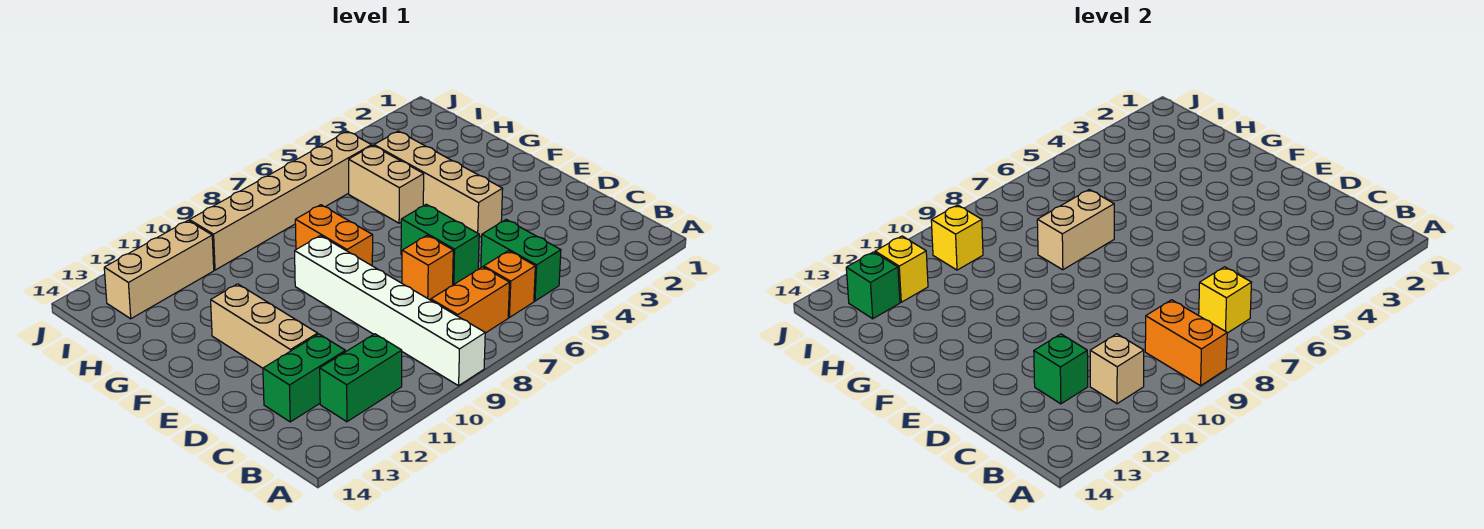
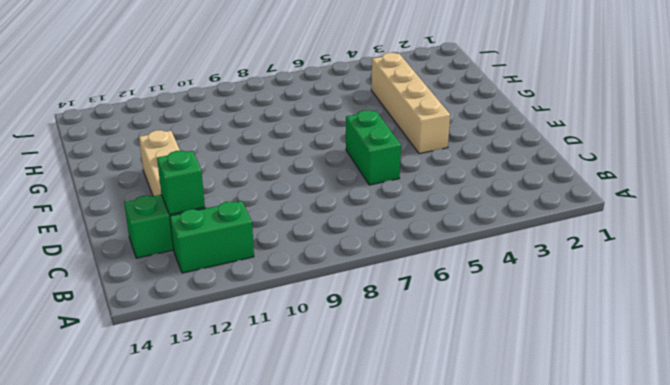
none -> white brick A9:F9 level 1
none -> green brick B5:C5 level 1
none -> orange brick B6 level 1

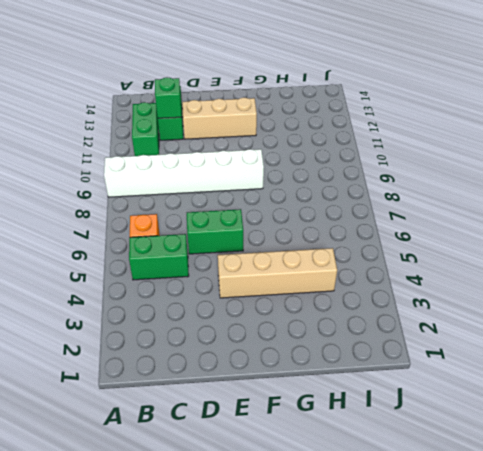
none -> orange brick B7:B8 level 1
none -> orange brick D7 level 1
none -> orange brick F8:G8 level 1

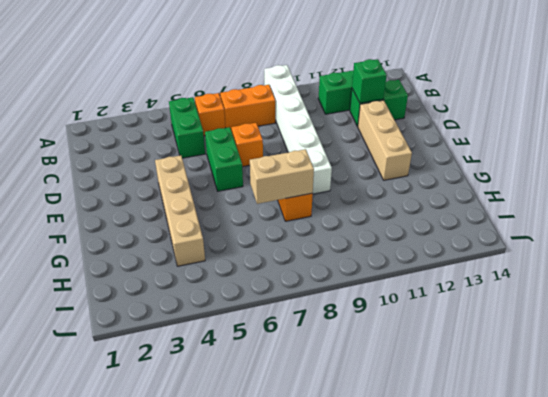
none -> tan brick G5:H5 level 1
none -> tan brick I5:I10 level 1
none -> tan brick I11:I13 level 1

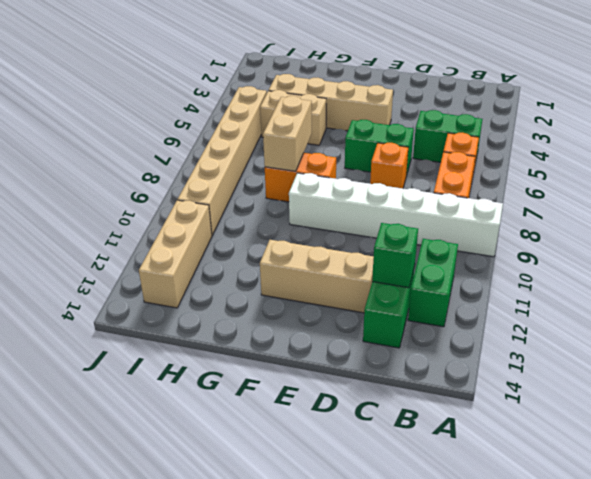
none -> orange brick A9:B9 level 2
none -> yellow brick B7 level 2
none -> tan brick B11 level 2

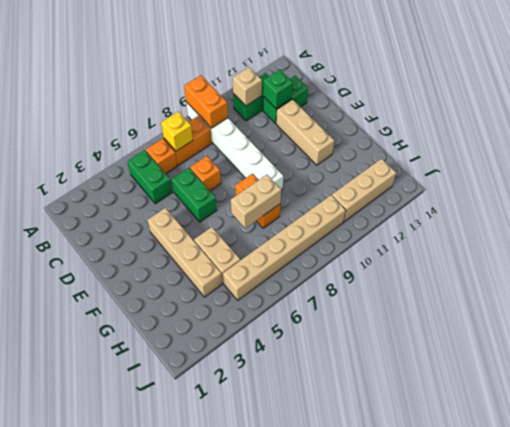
none -> yellow brick I10 level 2
none -> yellow brick I12 level 2
none -> green brick I13 level 2

